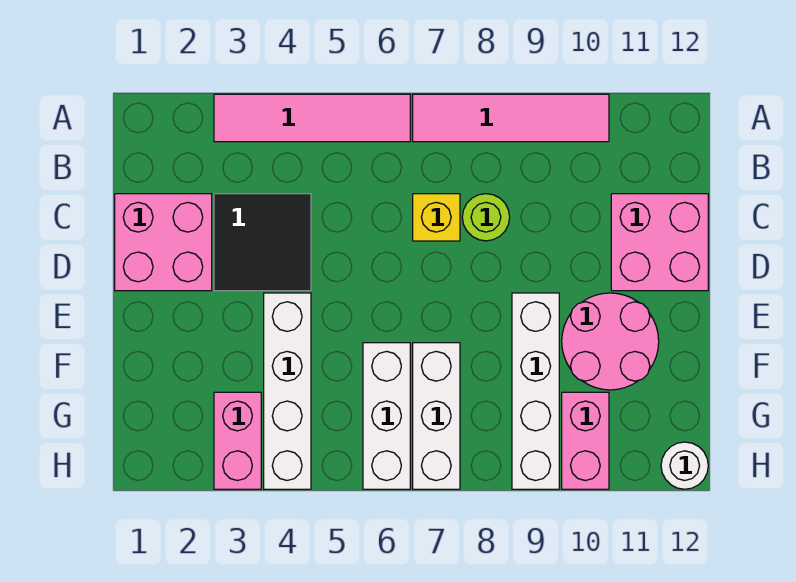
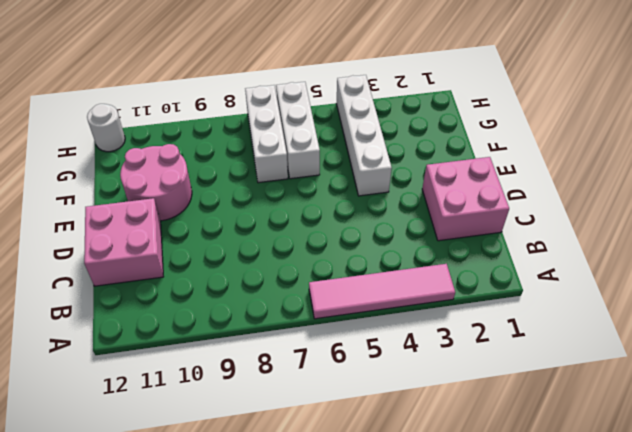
none -> pink tile A7:A10 level 1
none -> black tile C3:D4 level 1
none -> yellow brick C7 level 1

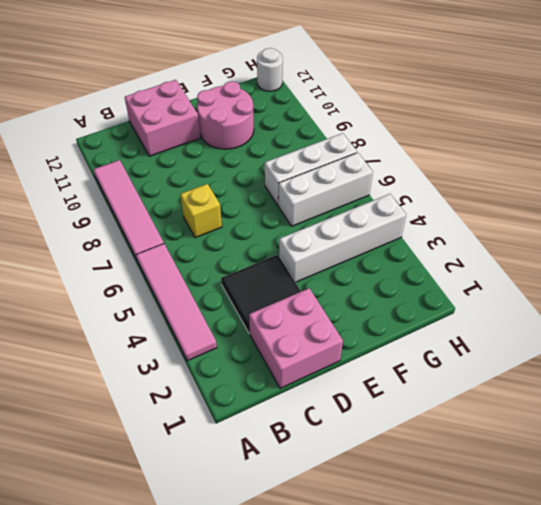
none -> lime round brick C8 level 1
none -> white brick E9:H9 level 1
none -> pink brick G3:H3 level 1

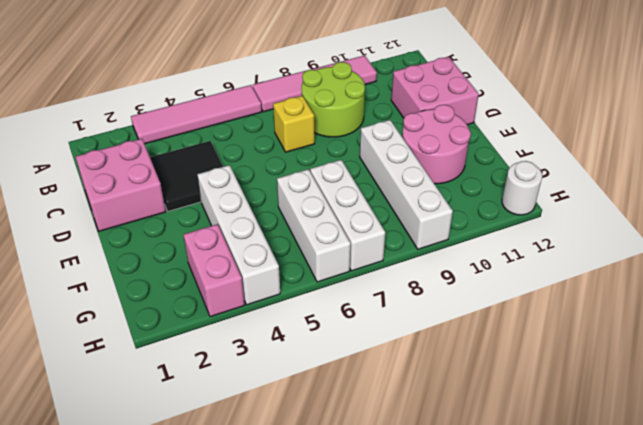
lime round brick B8:C9 level 1 -> lime round brick C8 level 1
none -> pink brick G10:H10 level 1

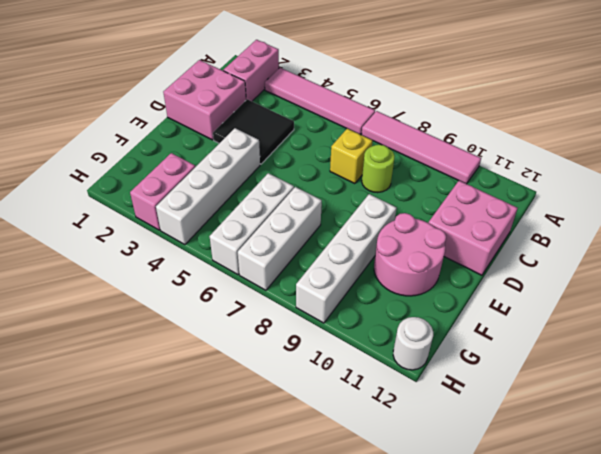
pink brick A2:B2 level 1 -> pink brick G10:H10 level 1

